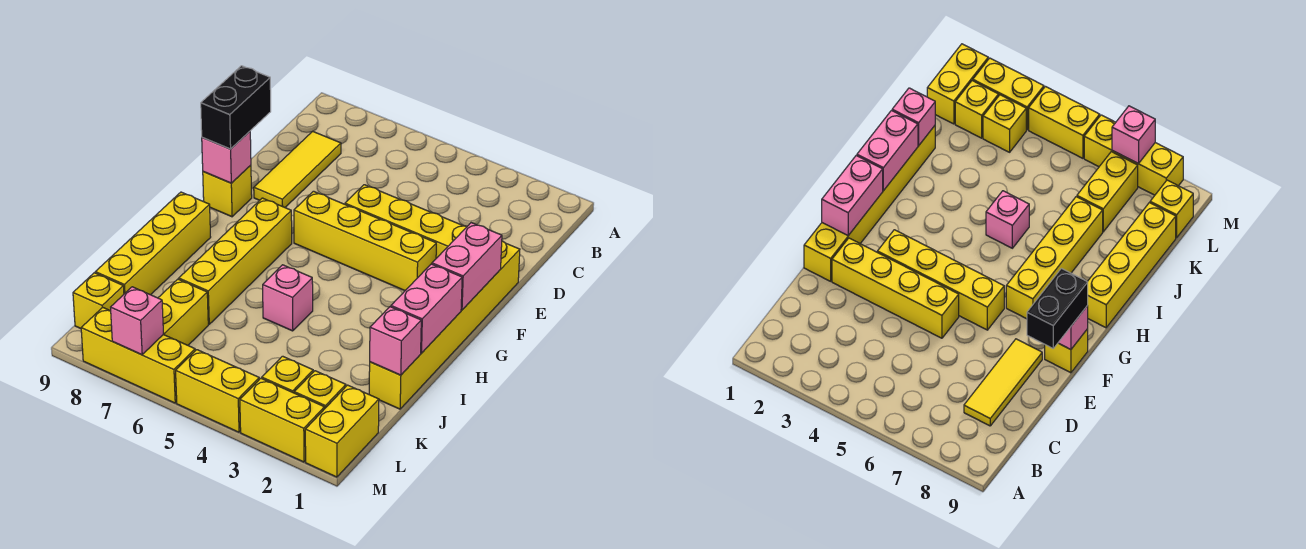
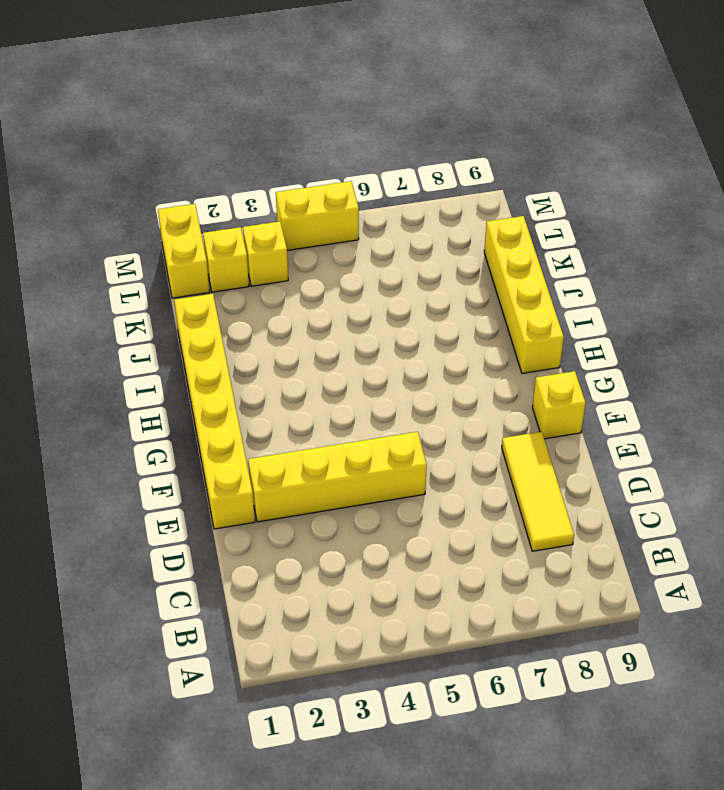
none -> yellow brick F3:F6 level 1
none -> yellow brick G7:J7 level 1
none -> pink brick I5 level 1

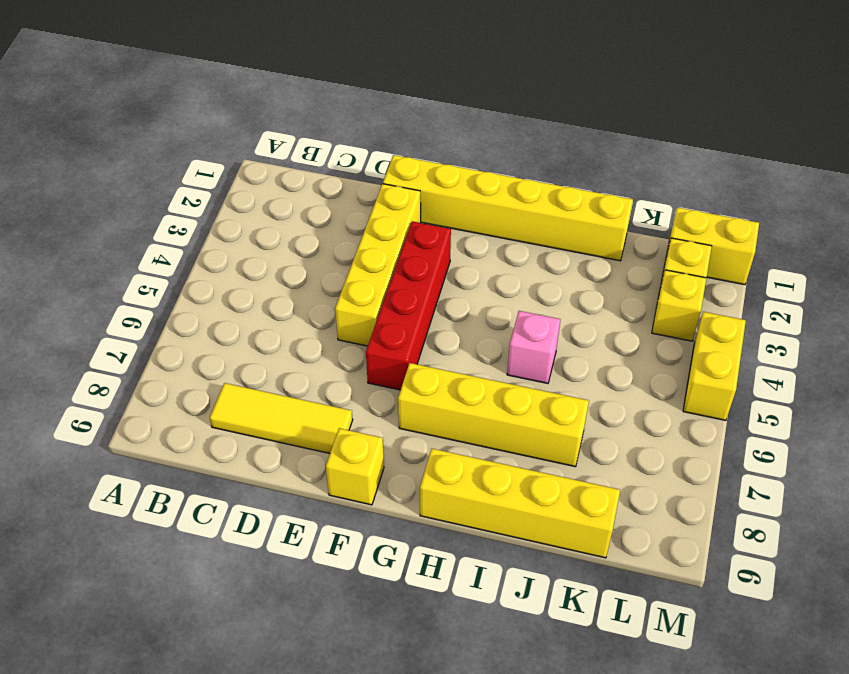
red brick F3:F6 level 1 -> yellow brick F3:F6 level 1
none -> yellow brick K7:L7 level 1
none -> yellow brick L9 level 1
none -> yellow brick M2:M3 level 1

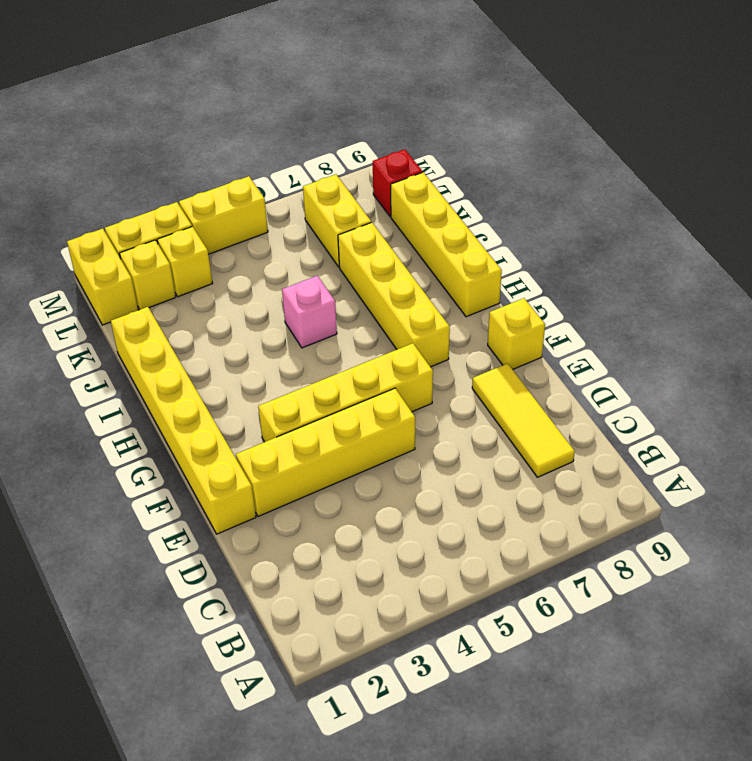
red brick L9 level 1 -> yellow brick L9 level 1
none -> yellow brick M6:M8 level 1
none -> pink brick F1:G1 level 2
none -> pink brick F9 level 2

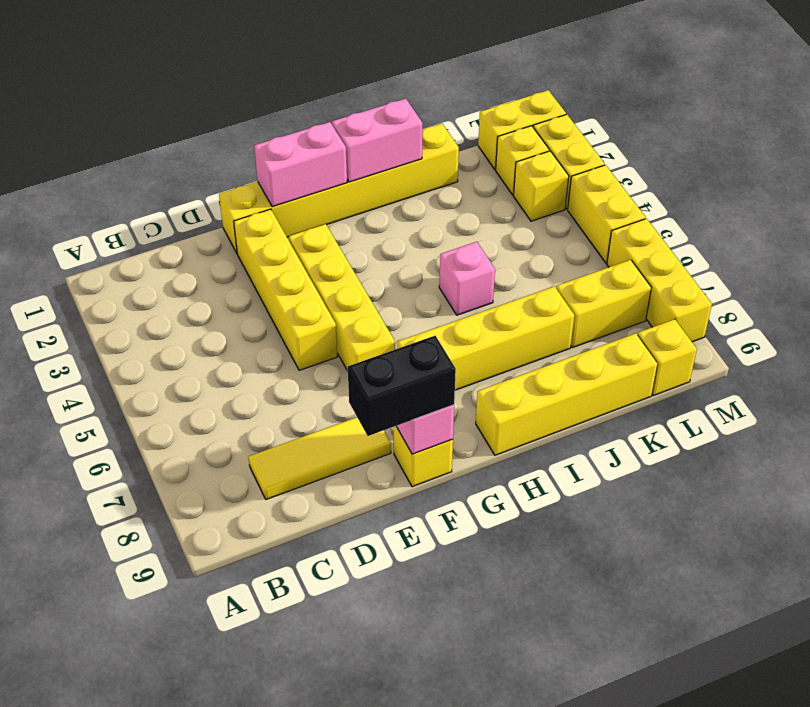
none -> pink brick J1 level 2
none -> pink brick M7 level 2

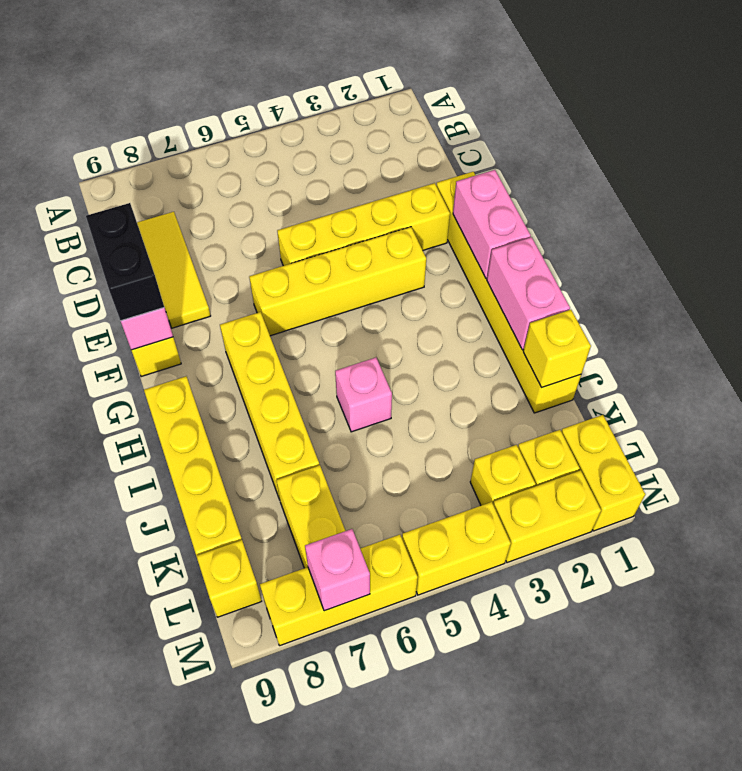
yellow brick J1 level 2 -> pink brick J1 level 2

